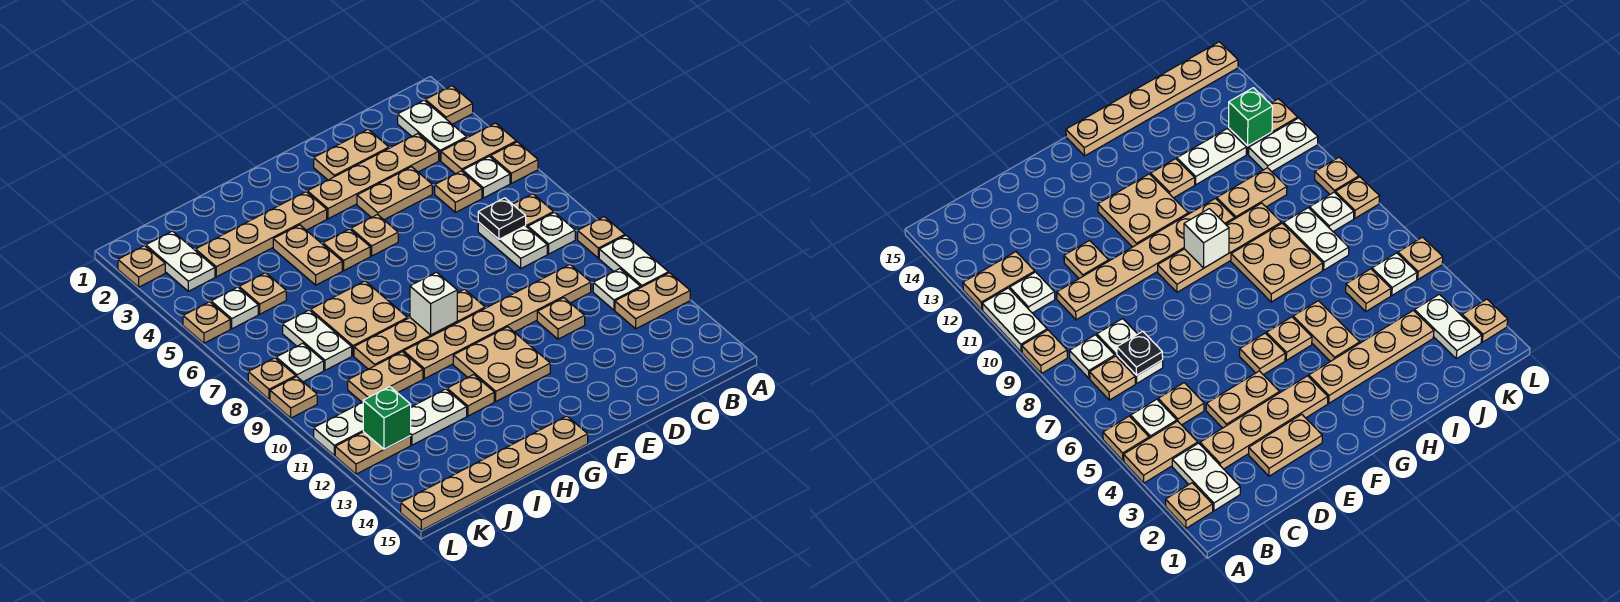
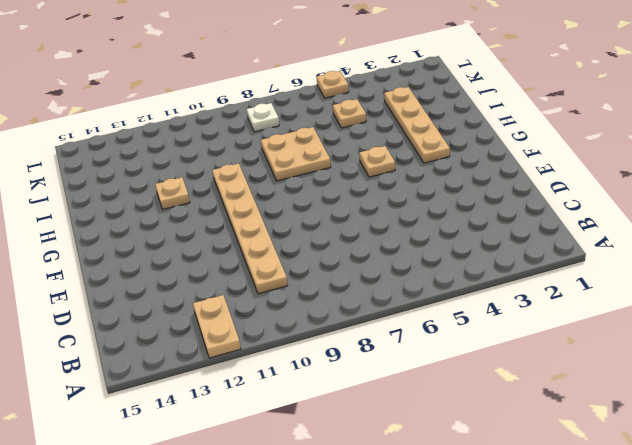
none -> tan plate A2 level 1
none -> tan plate A4:B4 level 1
none -> tan plate A5 level 1
none -> tan plate A9 level 1

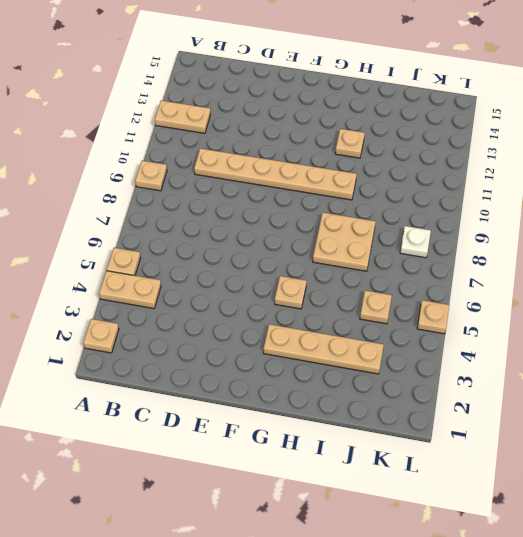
none -> white plate A10:A11 level 1
none -> white plate B2:B3 level 1
none -> white plate B5 level 1
none -> tan plate B7 level 1

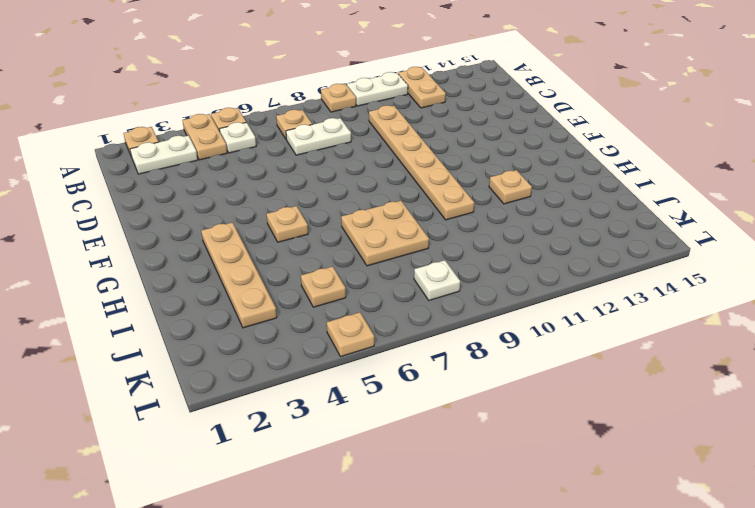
none -> white plate B8 level 1
none -> white plate B11 level 1
none -> tan plate C3:F3 level 1
none -> tan plate C5 level 1

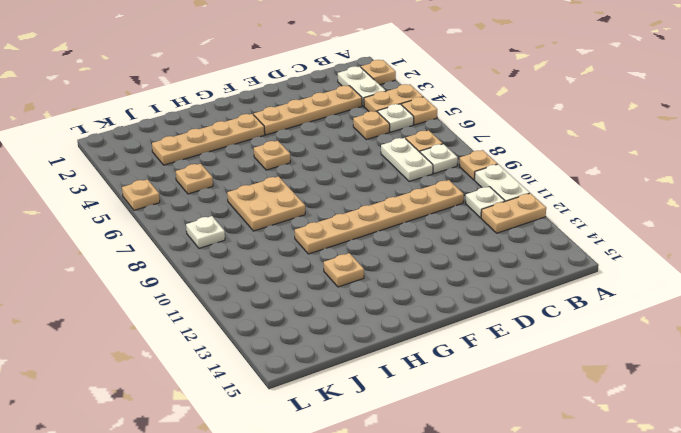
none -> tan plate D2:E2 level 1
none -> tan plate D4:E4 level 1
none -> tan plate D11 level 1
none -> tan plate F5 level 1

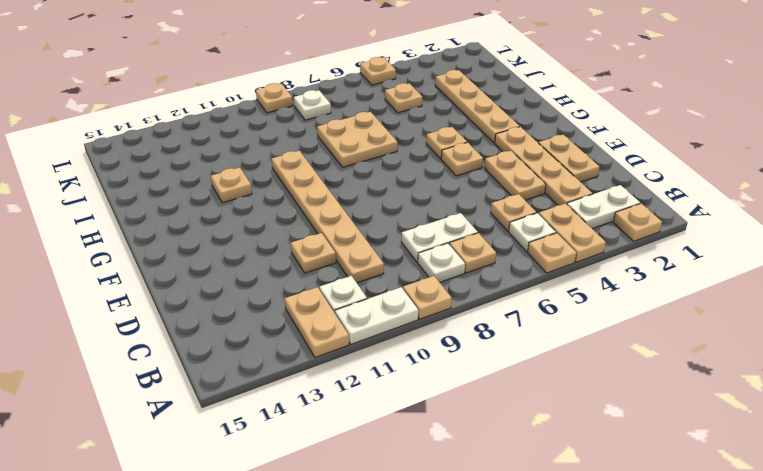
none -> tan plate F9:I9 level 1
none -> tan plate F11:G12 level 1
none -> tan plate G15:L15 level 1
none -> tan plate H4:H5 level 1

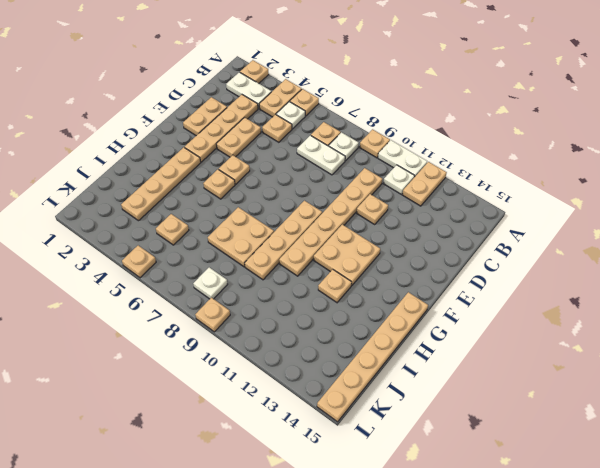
none -> tan plate H4:H5 level 1
none -> tan plate I10:J10 level 1
none -> white plate I12:J12 level 1
none -> white plate J7:J8 level 1

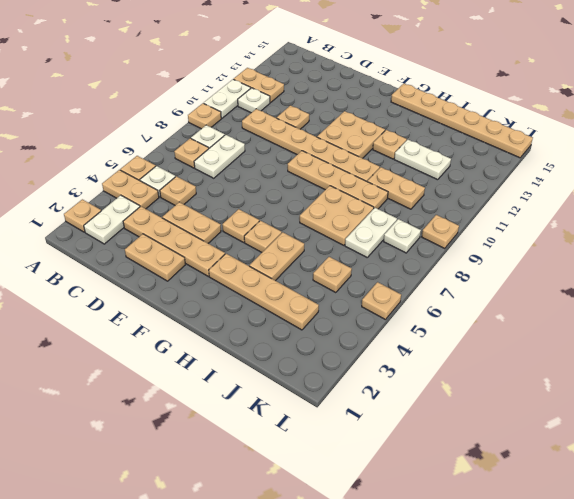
none -> white plate K2:K3 level 1
none -> white plate K5 level 1
none -> white plate K11:L11 level 1
none -> tan plate K12:L12 level 1

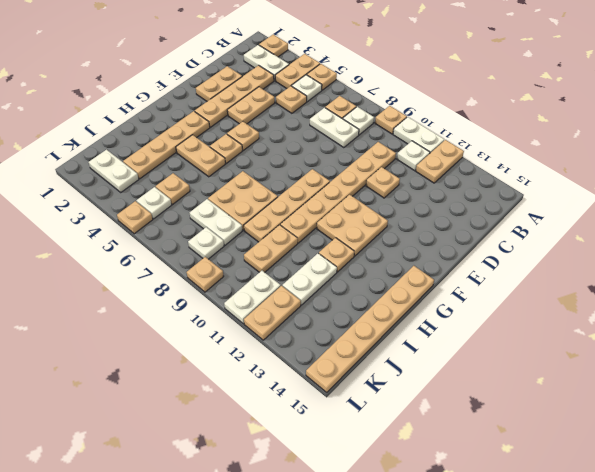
none -> tan plate L2 level 1
none -> tan plate L8 level 1
none -> black plate C7 level 2
none -> white brick G9 level 2

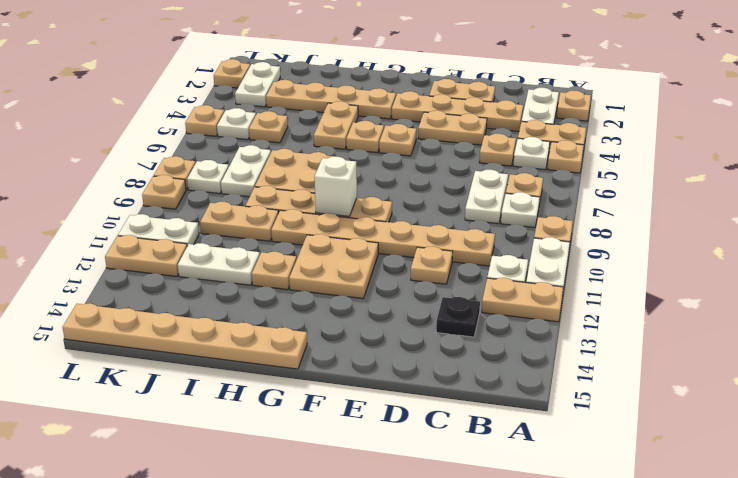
black plate C13 level 1 -> black plate C7 level 2
none -> green brick K12 level 2

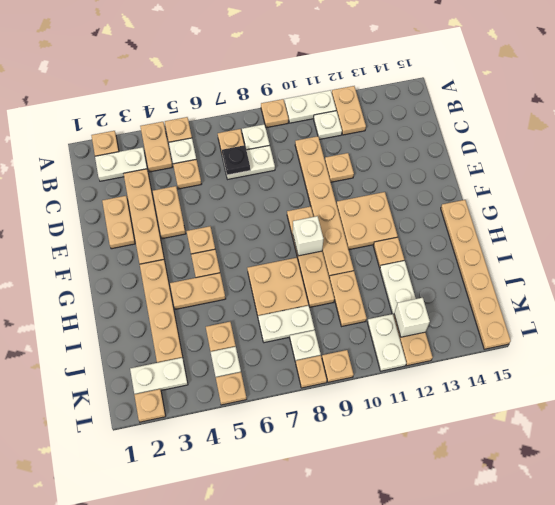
white brick K12 level 2 -> green brick K12 level 2

